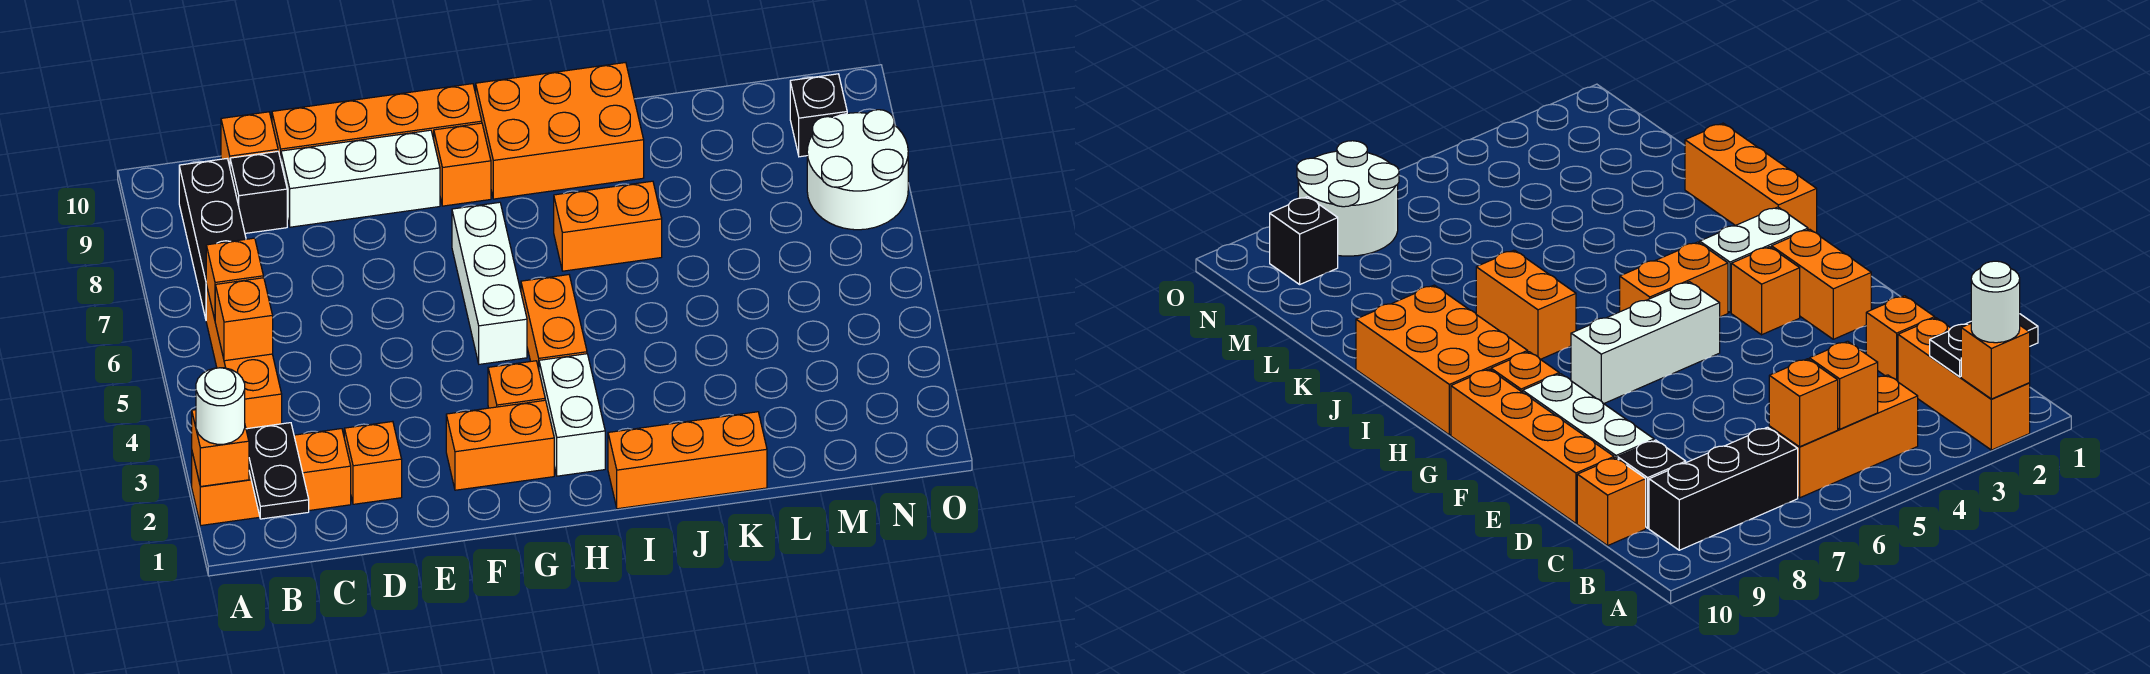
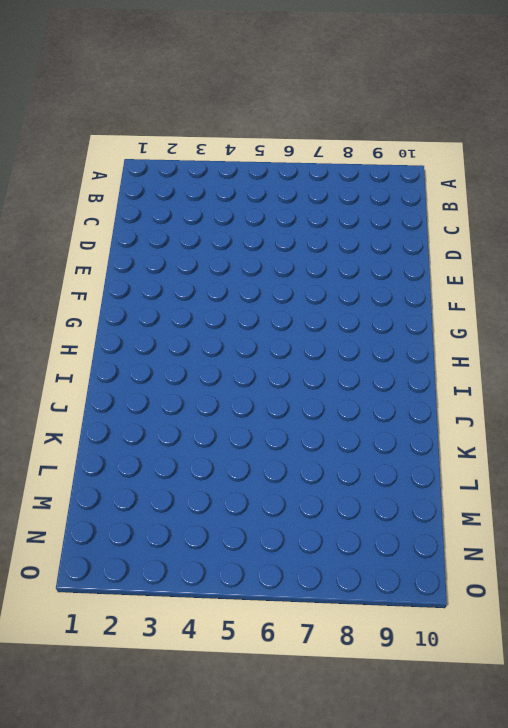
none -> orange brick A2:C2 level 1
none -> orange brick B4:B6 level 1
none -> black brick B7:B9 level 1

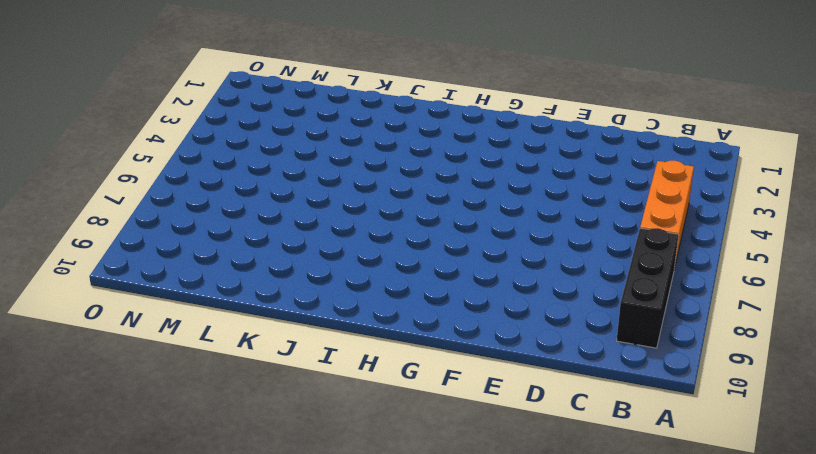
none -> orange brick A2:C2 level 1
none -> black brick C9 level 1
none -> orange brick C10 level 1

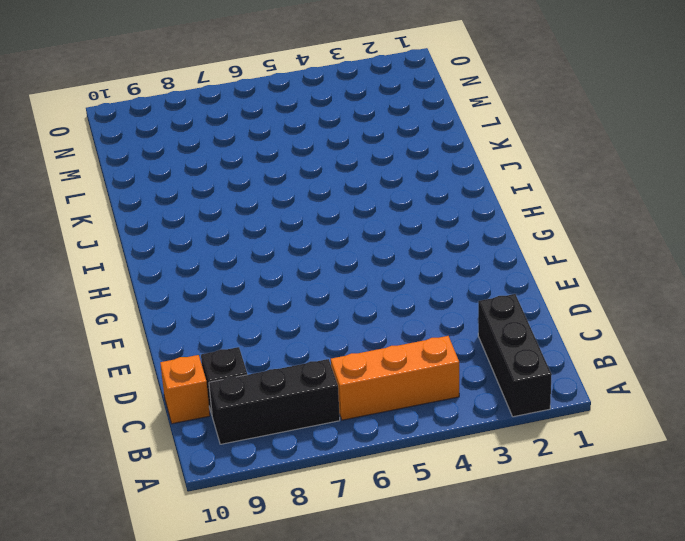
black brick A2:C2 level 1 -> orange brick A2:C2 level 1
none -> orange brick D2 level 1
none -> white brick D9:F9 level 1
none -> orange brick D10:G10 level 1

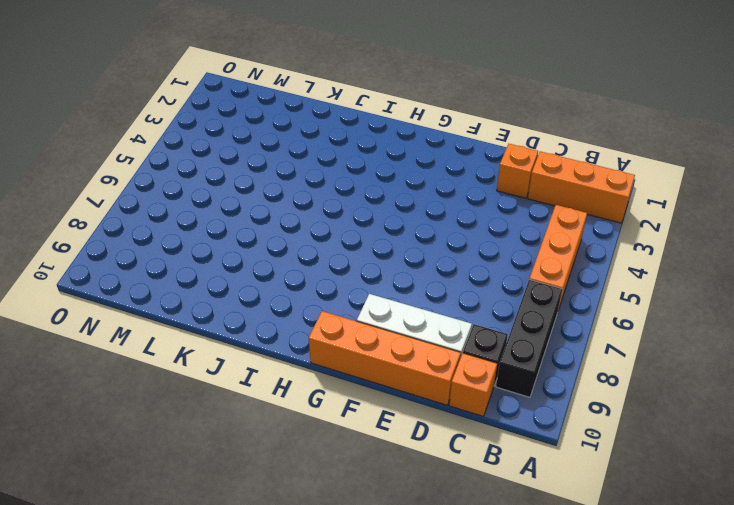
none -> orange brick F2:G2 level 1
none -> orange brick G3 level 1
none -> white brick G5:G7 level 1

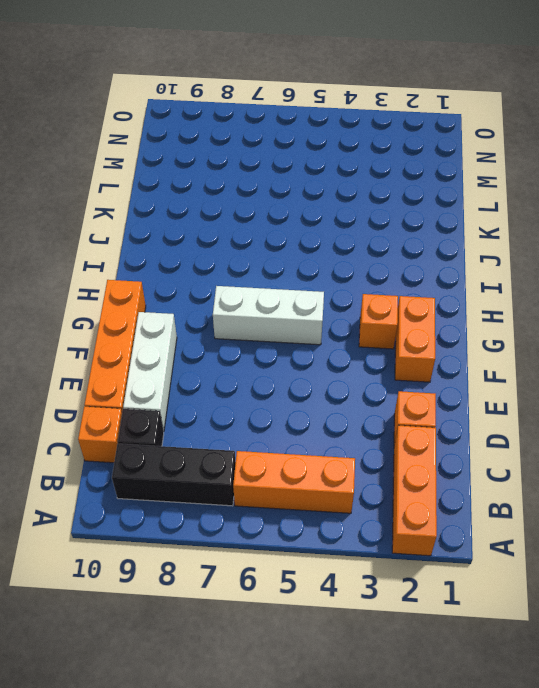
none -> orange brick G9 level 1
none -> white brick H2:H3 level 1
none -> orange brick H4:H5 level 1

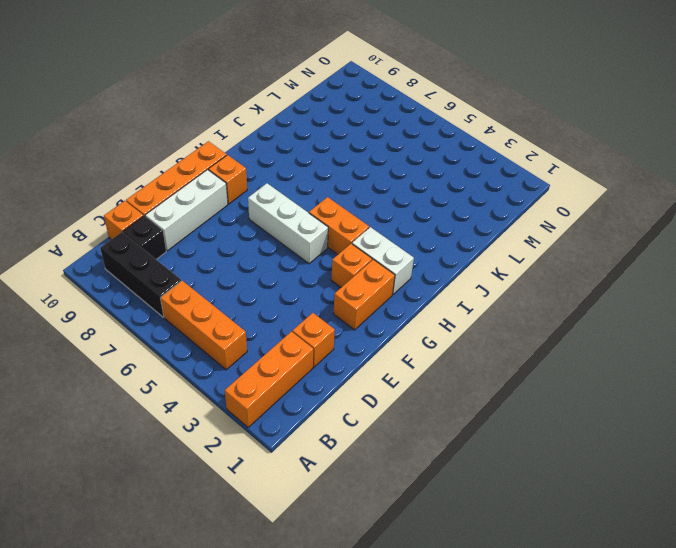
none -> orange brick H9:J10 level 1
none -> orange brick I1:K1 level 1
none -> orange brick I7:J7 level 1

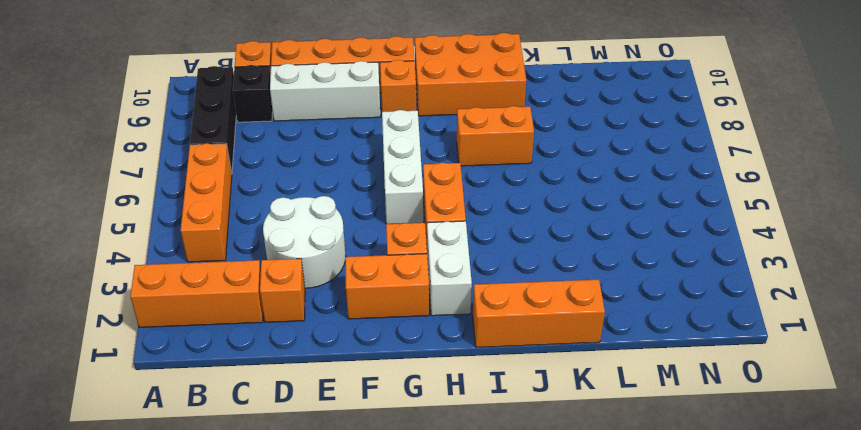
white round brick D3:E4 level 1 -> white round brick N7:O8 level 1
none -> black brick N9 level 1
none -> orange brick A2 level 2
none -> black plate B1:B2 level 2

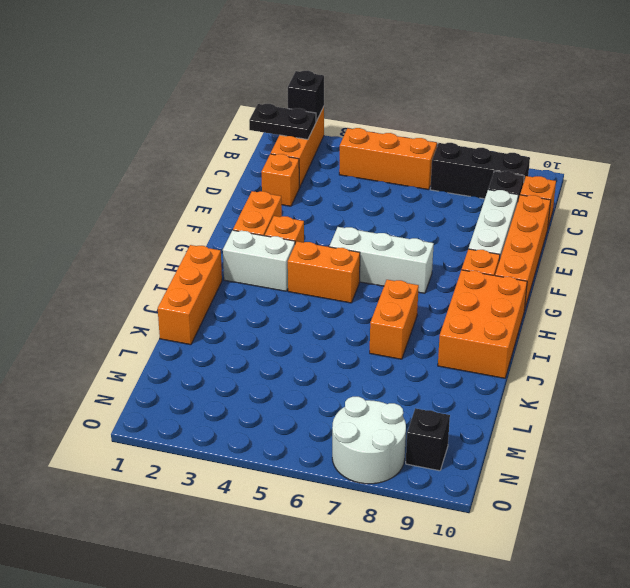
black brick A2 level 2 -> orange brick A2 level 2
none -> orange brick B5 level 2
none -> orange brick B6 level 2
none -> white round brick A2 level 3

